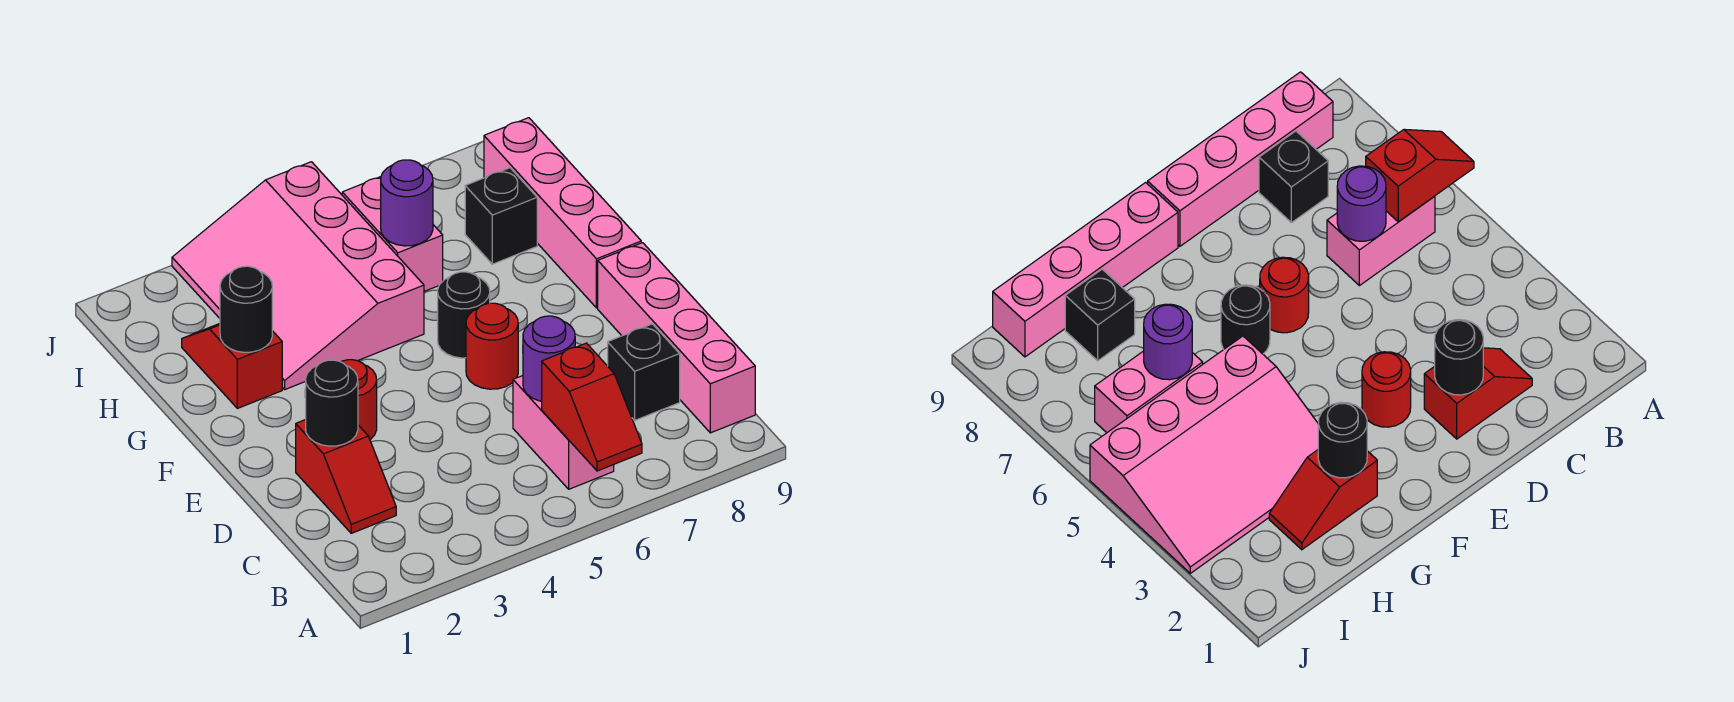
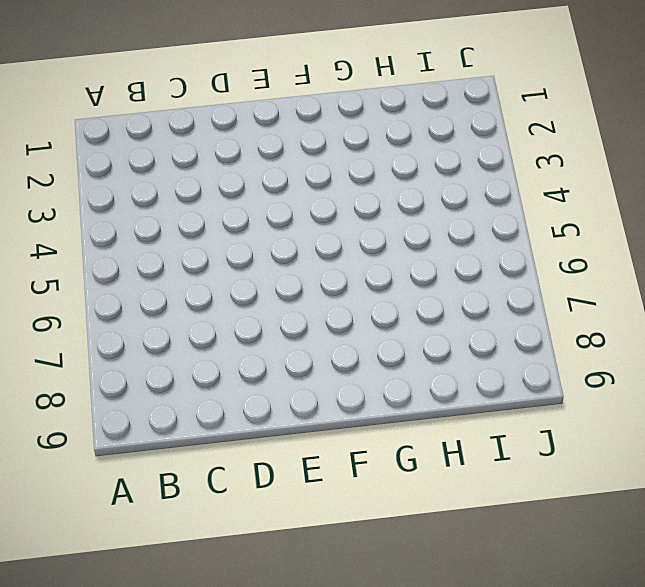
none -> pink brick B6:C6 level 1
none -> pink brick B9:E9 level 1
none -> red slope C2:D2 level 1 top D

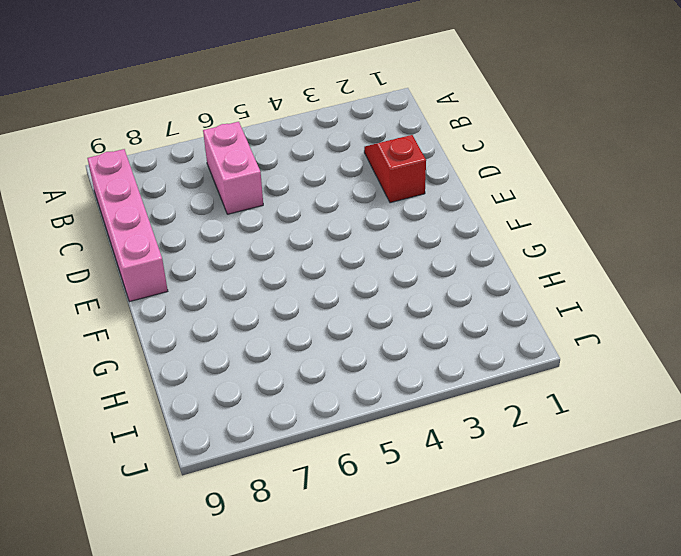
none -> black brick C8 level 1
none -> red round brick E3 level 1
none -> red round brick E6 level 1

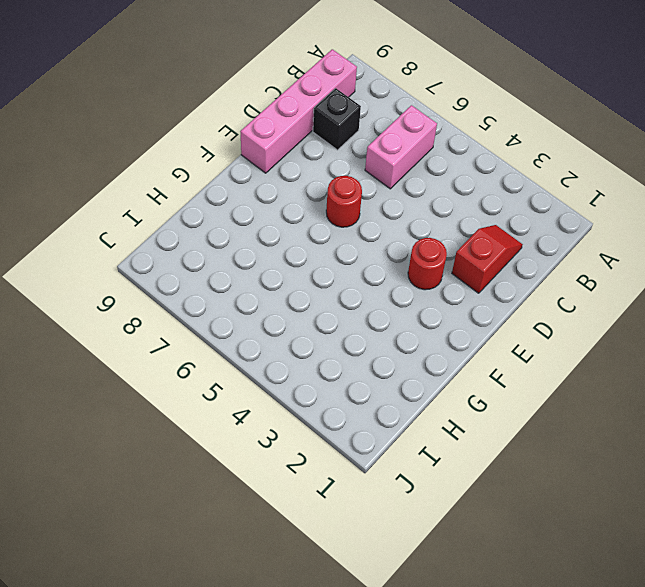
none -> black round brick F6 level 1
none -> pink brick F9:I9 level 1
none -> red slope G2:H2 level 1 top G

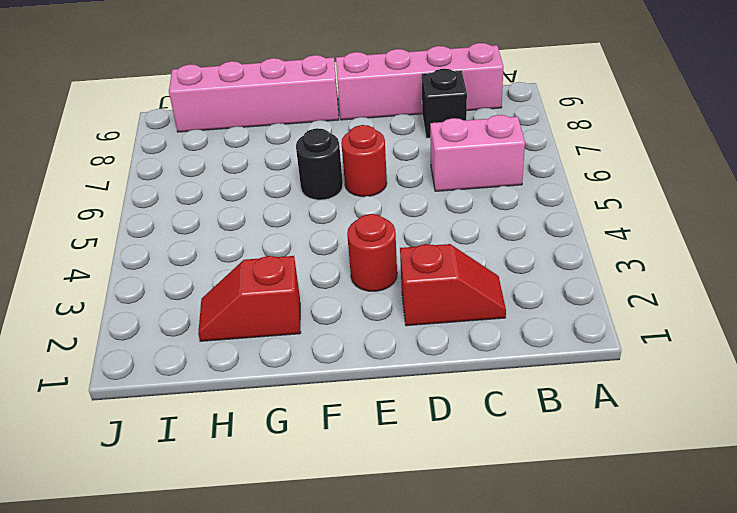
none -> pink slope G3:J5 level 1 top 5
none -> pink brick H6:I6 level 1
none -> black brick H8 level 1

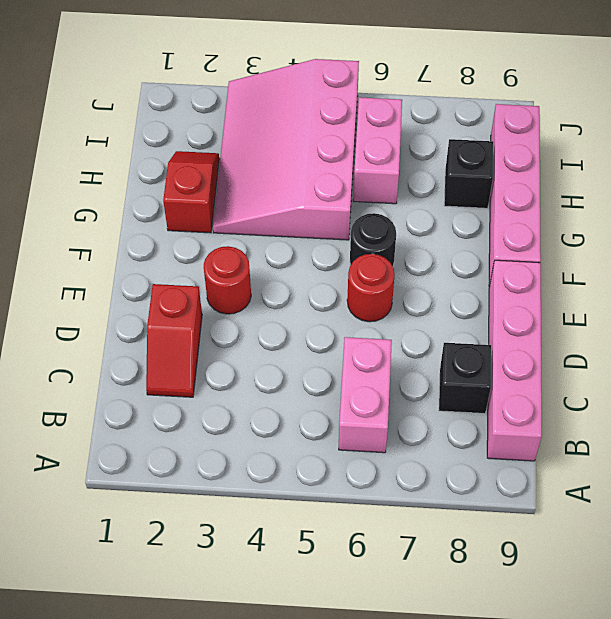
none -> red slope A6:B6 level 2 top B
none -> purple round brick C6 level 2
none -> black round brick D2 level 2

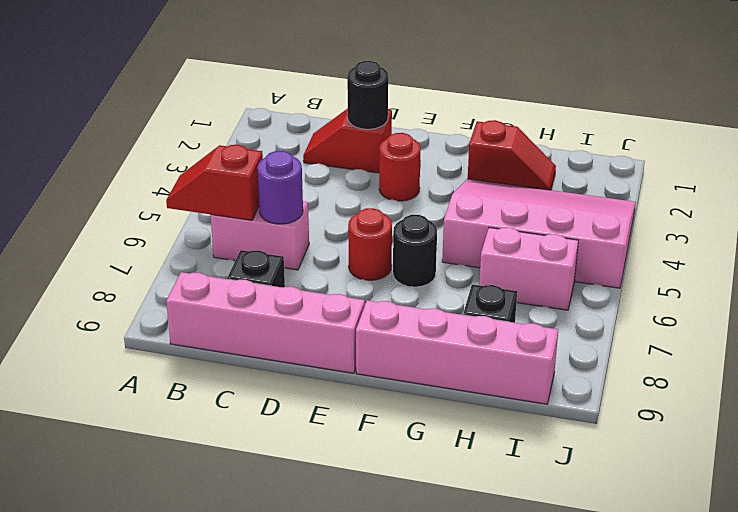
none -> black round brick G2 level 2
none -> purple round brick H6 level 2

